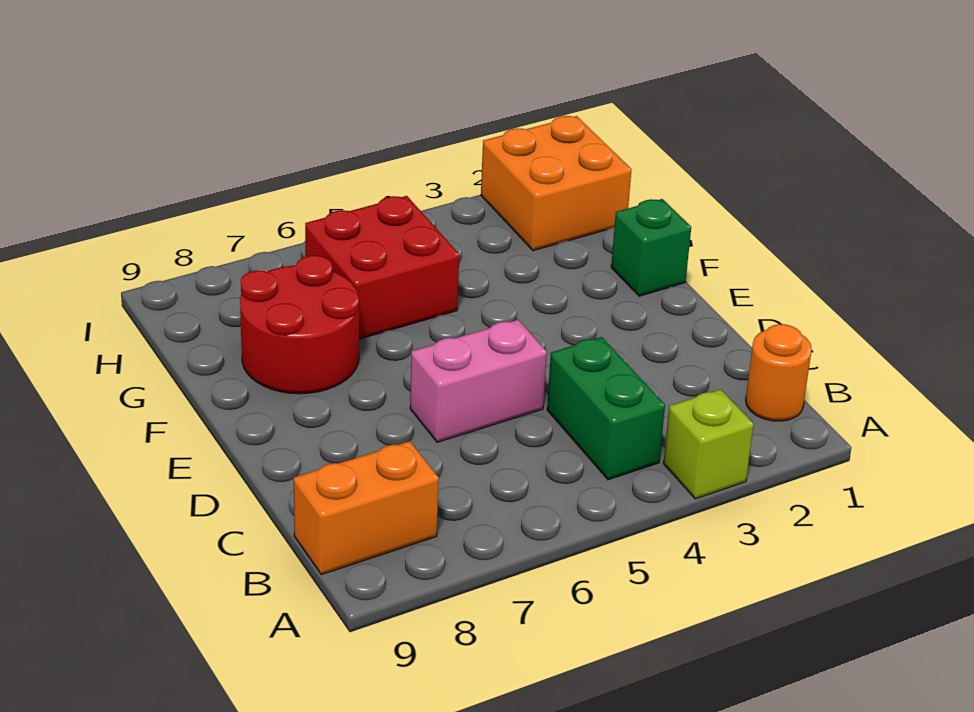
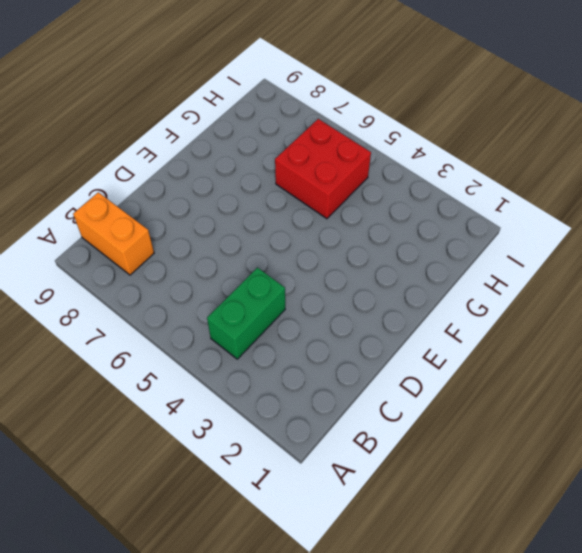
none -> lime brick A3 level 1
none -> orange round brick B1 level 1

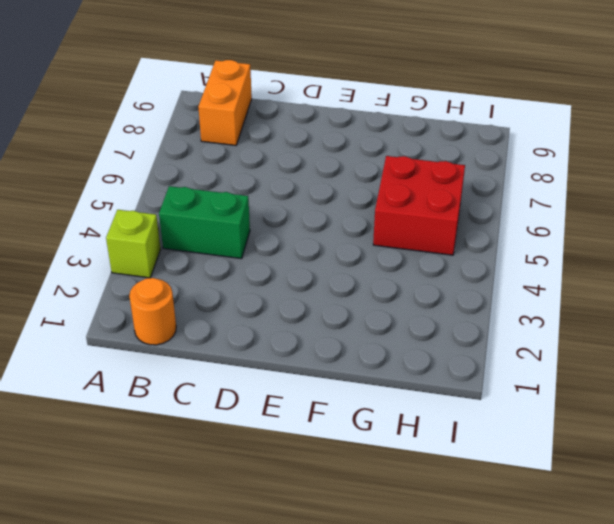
none -> pink brick D5:D6 level 1
none -> green brick F1 level 1

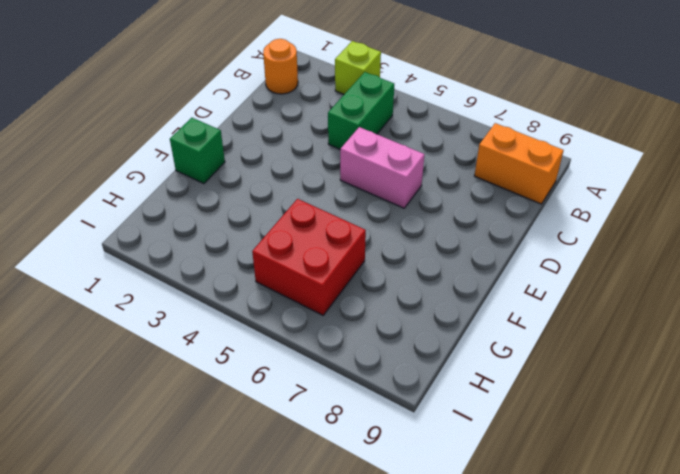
none -> red round brick F7:G8 level 1
none -> orange brick H1:I2 level 1

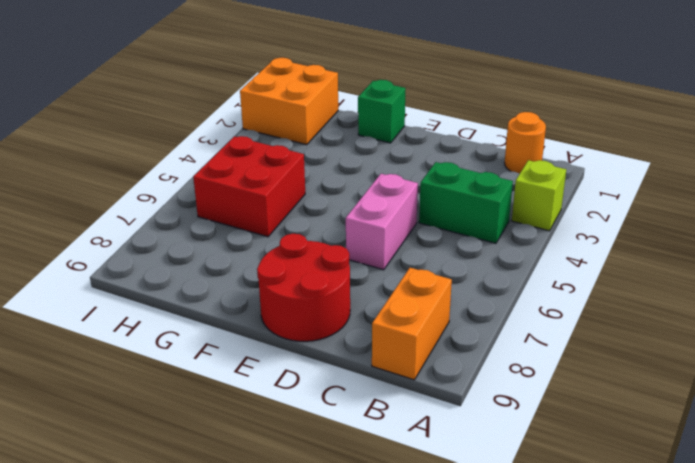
red round brick D8:E9 level 1 -> red round brick F7:G8 level 1

